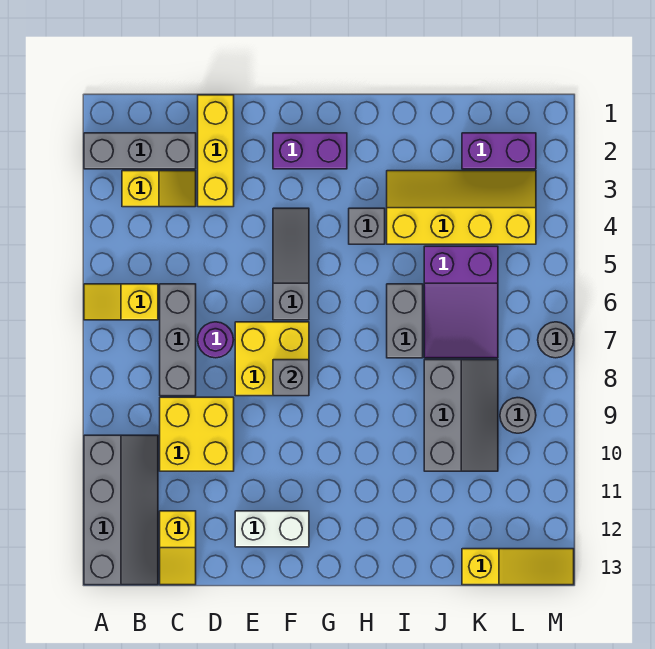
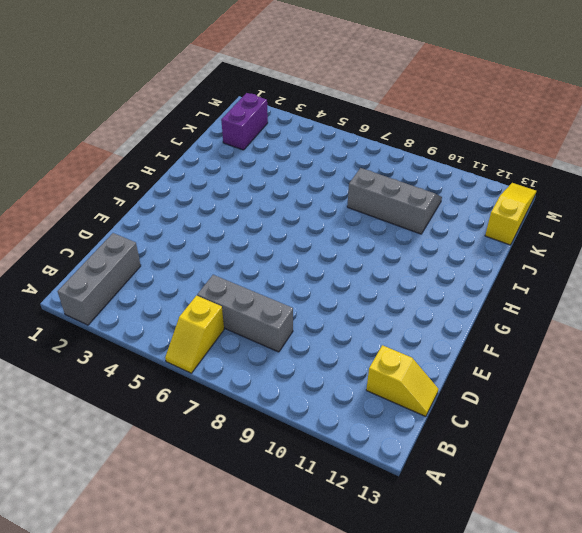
none -> grey slope A10:B13 level 1 top A
none -> yellow slope B3:C3 level 1 top B
none -> yellow brick C9:D10 level 1

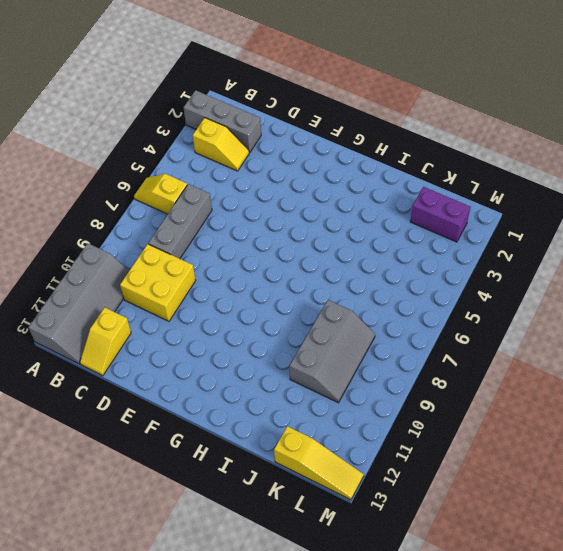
none -> yellow brick D1:D3 level 1
none -> purple round brick D7 level 1
none -> yellow brick E7:F8 level 1

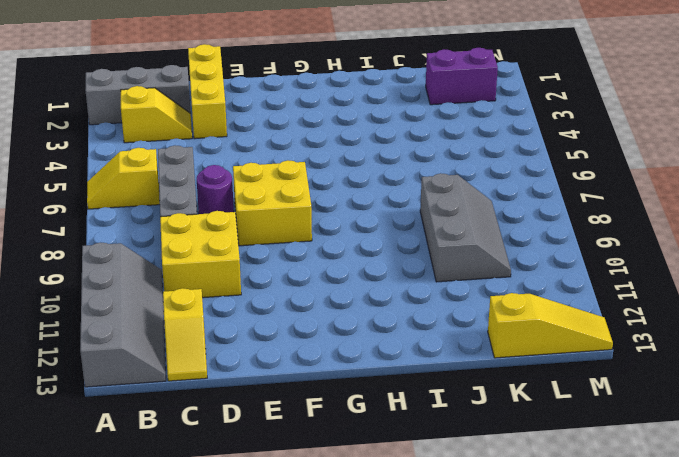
none -> white brick E12:F12 level 1
none -> purple brick F2:G2 level 1
none -> grey slope F4:F6 level 1 top 6

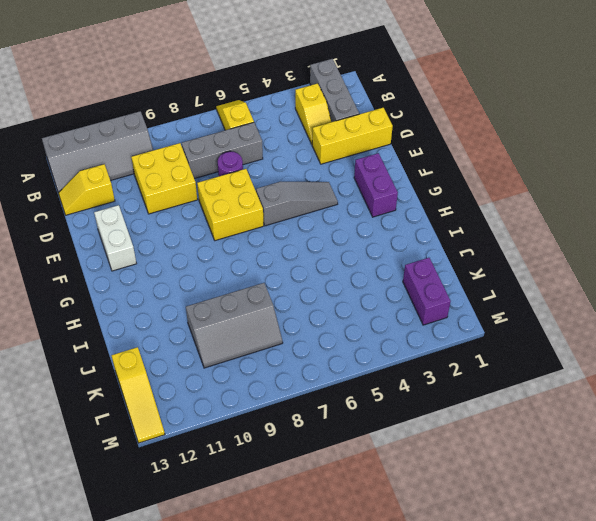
none -> grey brick H4 level 1
none -> yellow slope I3:L4 level 1 top 4
none -> grey brick I6:I7 level 1

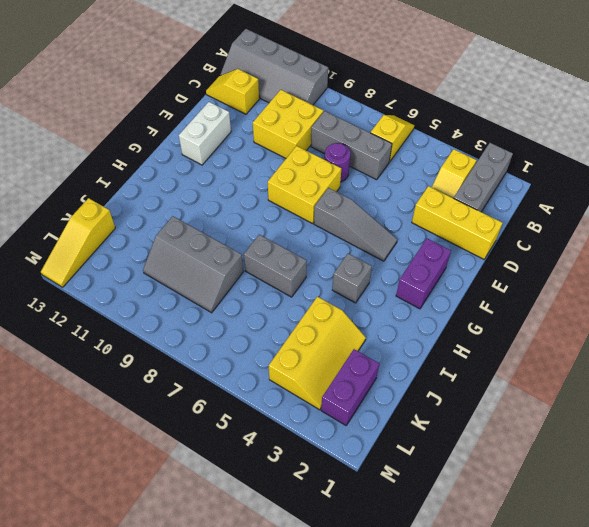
yellow slope J3:L4 level 1 top 4 -> yellow slope I3:L4 level 1 top 4
none -> purple slope J5:K7 level 1 top 5
none -> grey round brick L9 level 1
none -> grey round brick M7 level 1

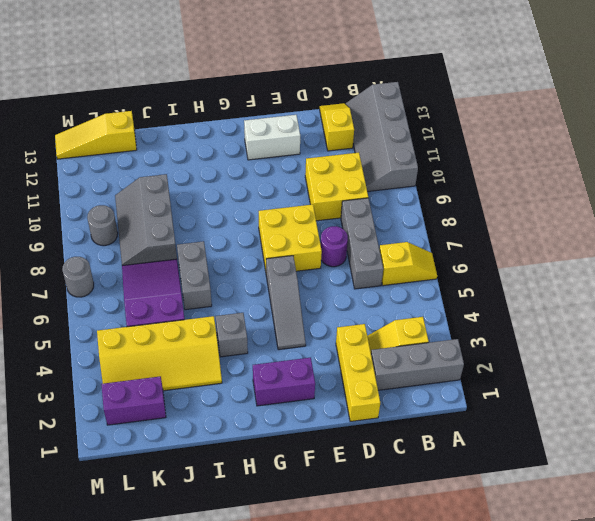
none -> grey brick F8 level 2

